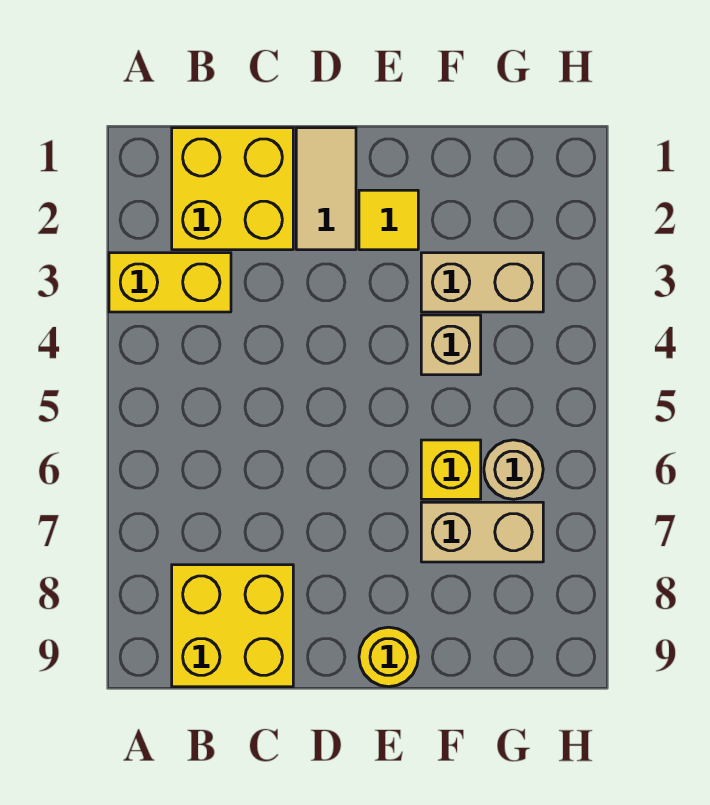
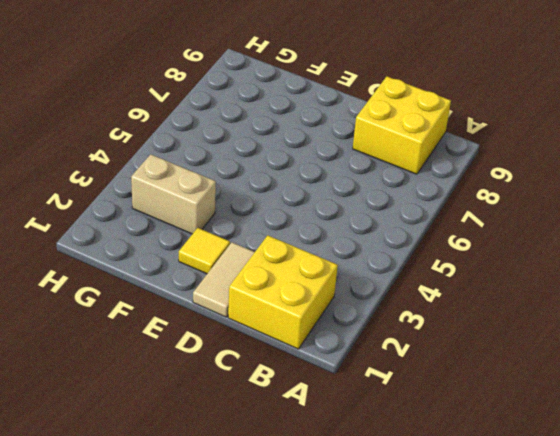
none -> yellow brick A3:B3 level 1
none -> yellow round brick E9 level 1

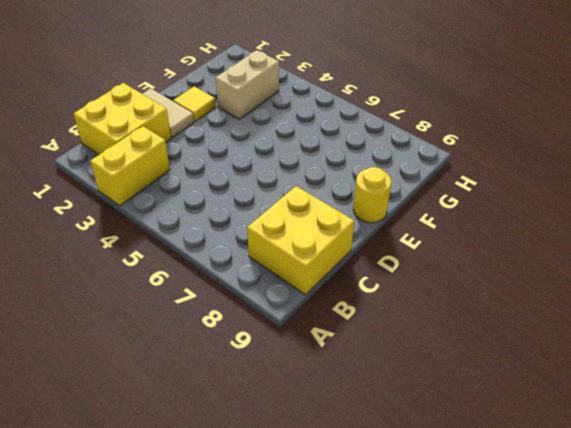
none -> tan brick F4 level 1
none -> yellow brick F6 level 1

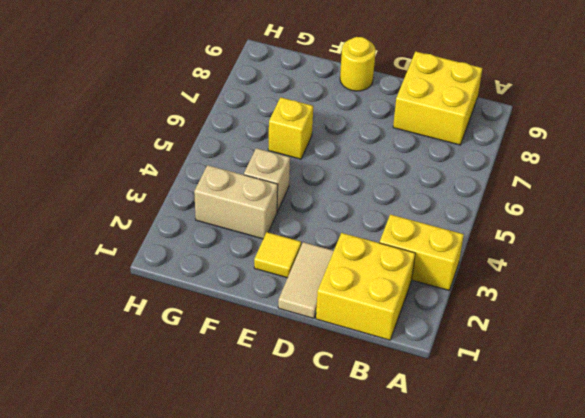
none -> tan brick F7:G7 level 1
none -> tan round brick G6 level 1

